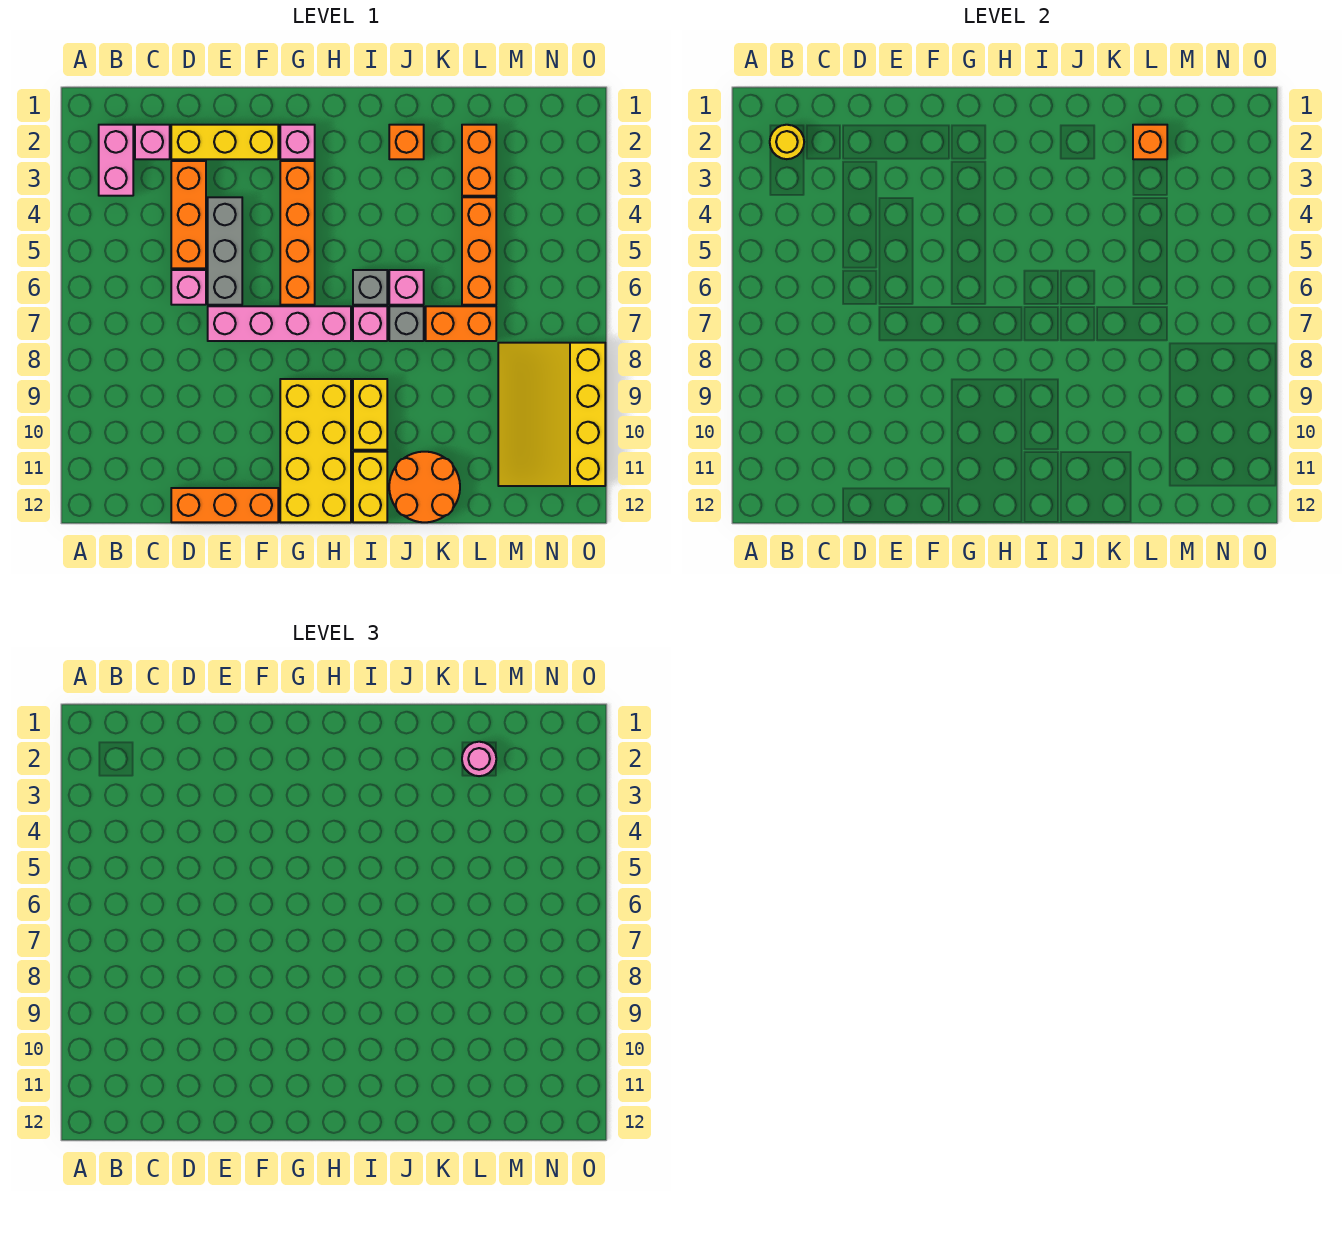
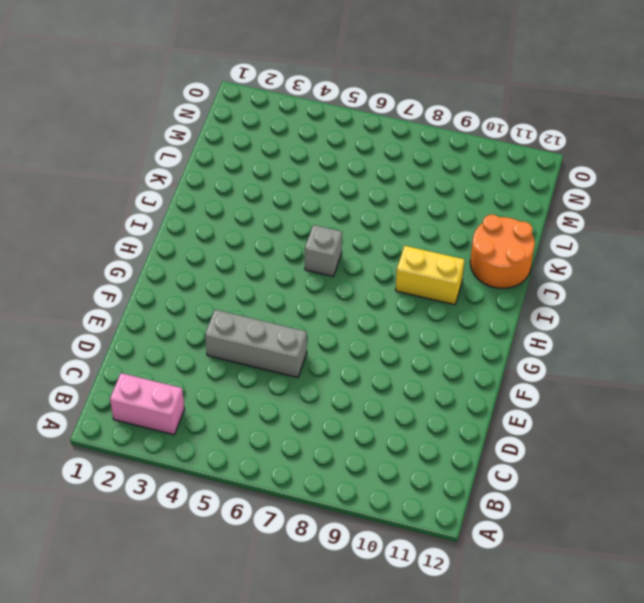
none -> pink brick C2 level 1
none -> yellow brick D2:F2 level 1
none -> orange brick D3:D5 level 1

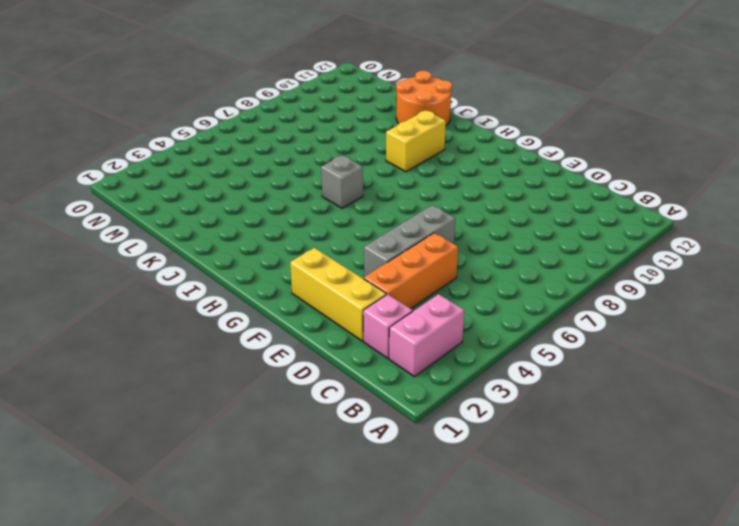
none -> pink brick D6 level 1
none -> orange brick D12:F12 level 1
none -> pink brick E7:H7 level 1

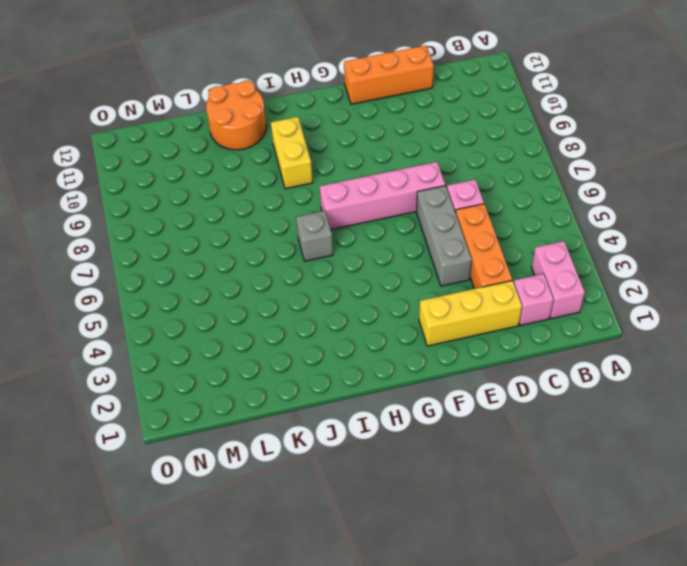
none -> pink brick G2 level 1
none -> orange brick G3:G6 level 1
none -> yellow brick G9:H12 level 1

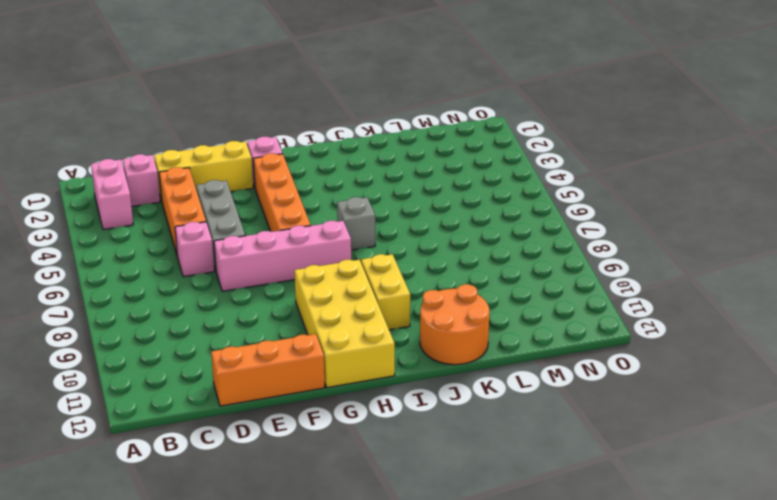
none -> pink brick I7 level 1
none -> yellow brick I11:I12 level 1
none -> orange brick J2 level 1

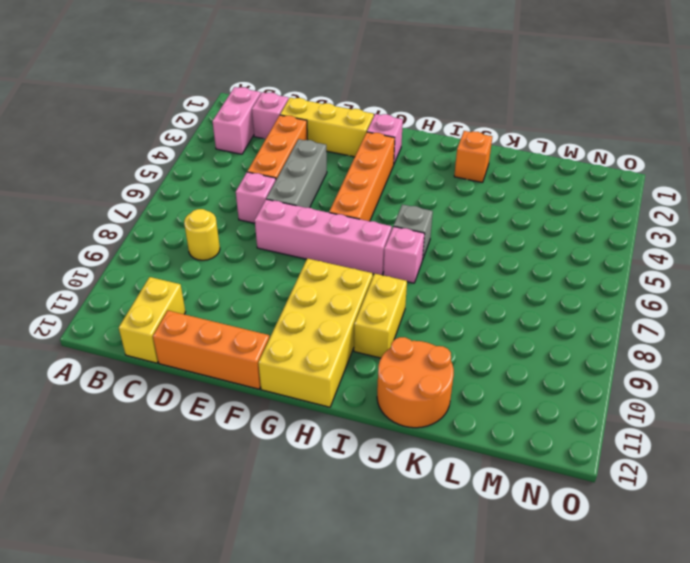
yellow round brick C8 level 1 -> yellow round brick B2 level 2
yellow brick C11:C12 level 1 -> yellow brick I11:I12 level 1
none -> pink brick J6 level 1
none -> grey brick J7 level 1
none -> orange brick K7:L7 level 1

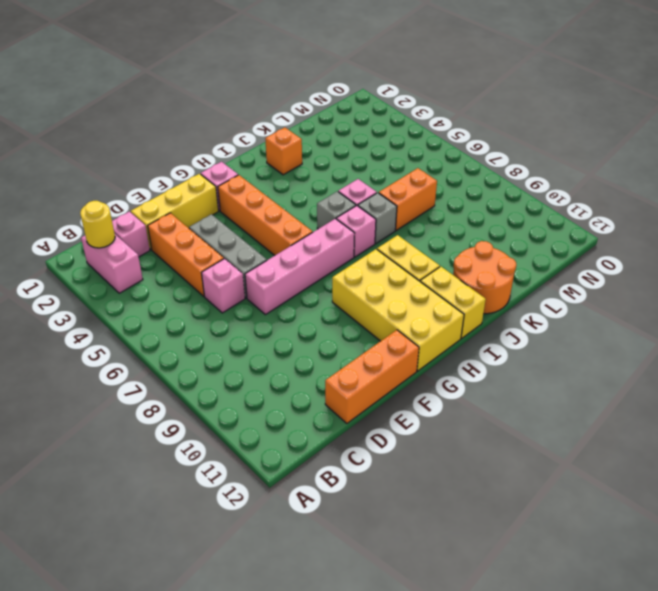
none -> orange brick L2:L3 level 1
none -> orange brick L4:L6 level 1
none -> yellow slope M8:O11 level 1 top O

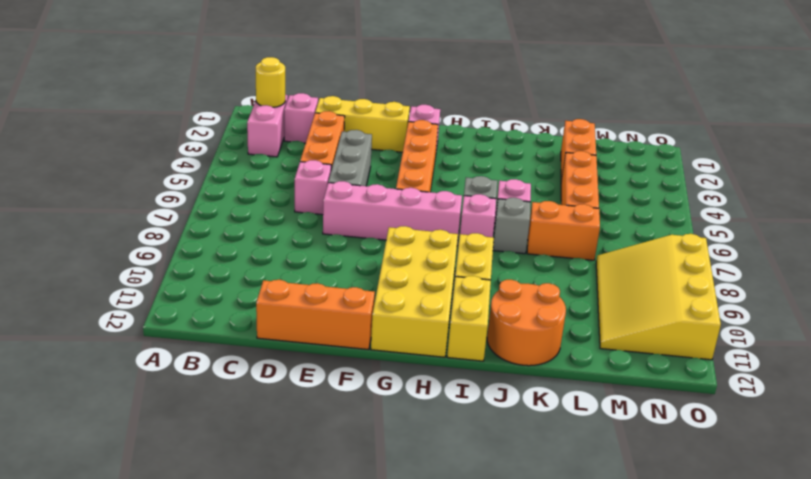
none -> orange brick J2 level 1
none -> orange brick L2 level 2
none -> pink round brick L2 level 3

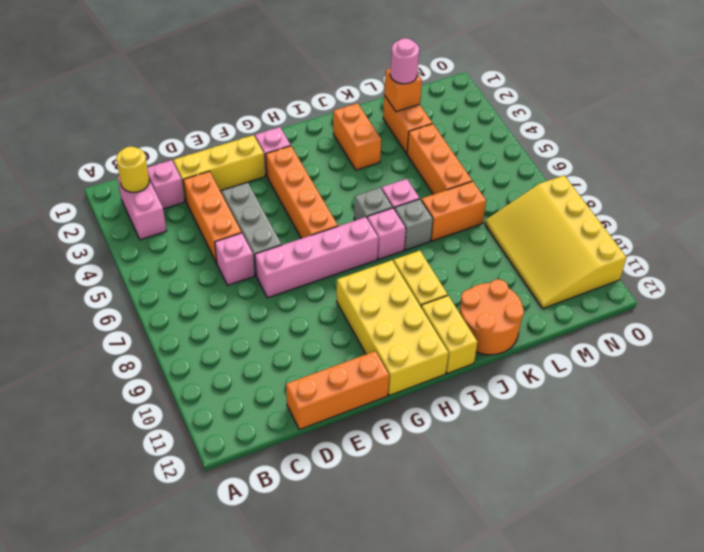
orange brick J2:J3 level 1 -> orange brick J2 level 1

